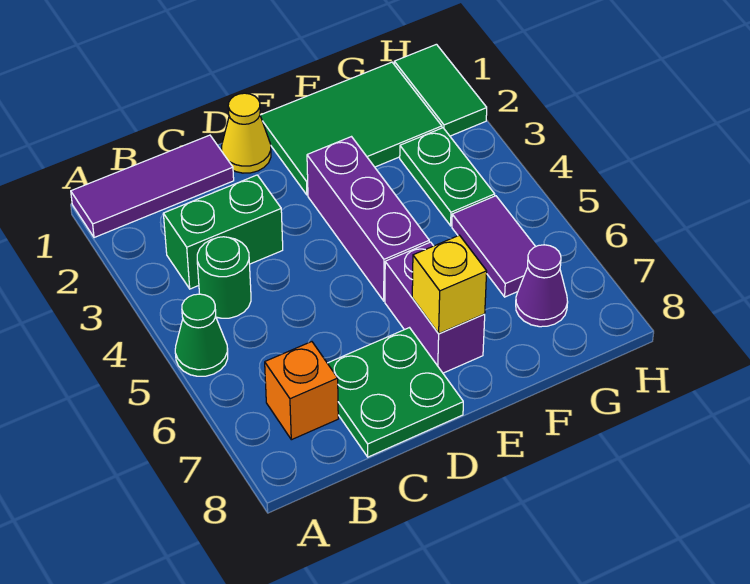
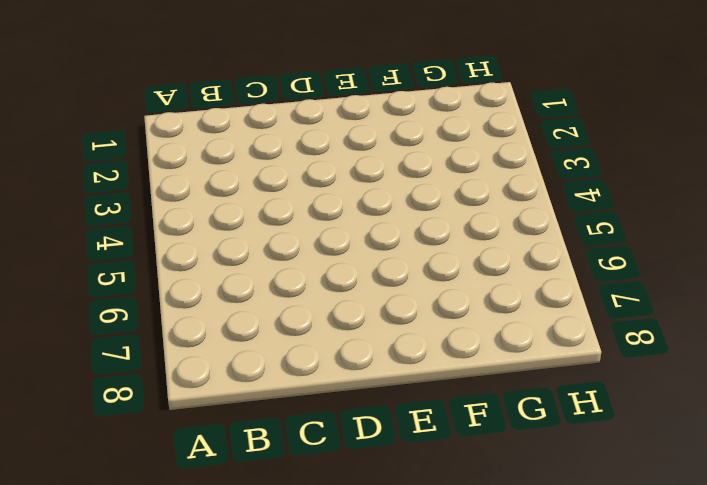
none -> purple tile A1:C1 level 1
none -> green cone A5 level 1
none -> green brick B3:C3 level 1

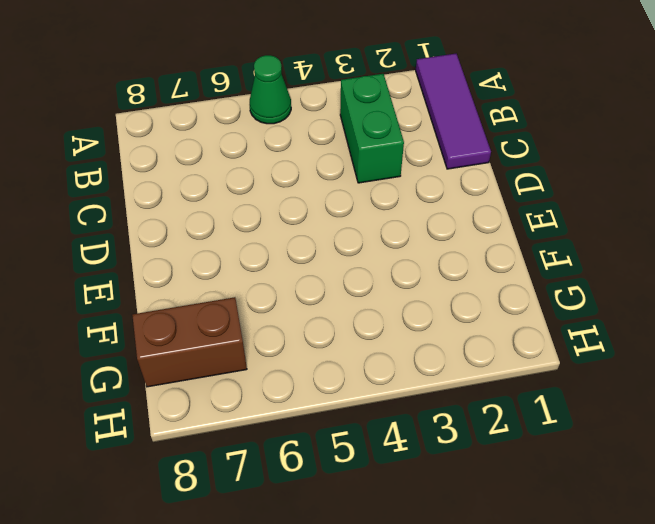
brown brick G7:G8 level 1 -> purple cone G7 level 1
none -> green round brick B4 level 1
none -> orange brick B7 level 1
none -> green plate C7:D8 level 1

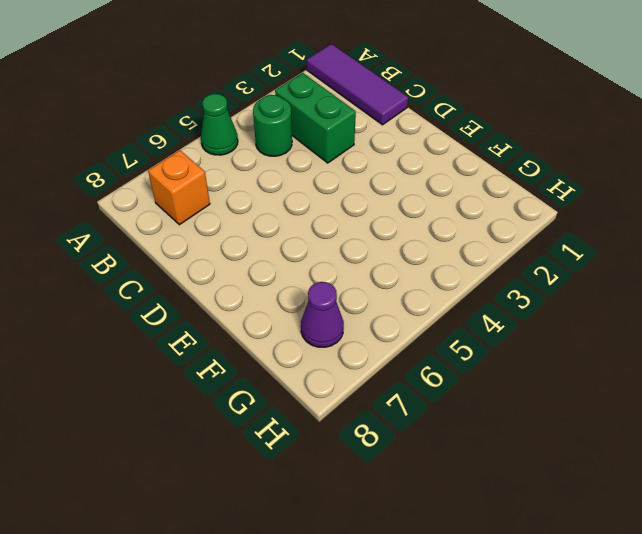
none -> green plate C7:D8 level 1
none -> yellow cone D1 level 1
none -> green tile E1:G2 level 1

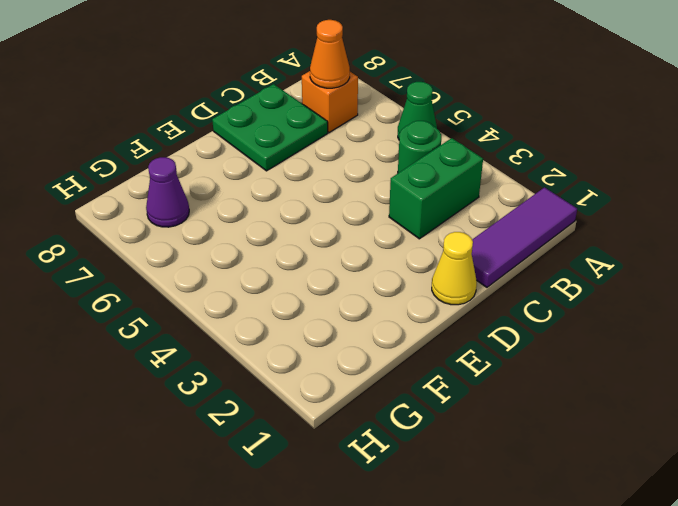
orange cone B7 level 2 -> none
none -> green tile E1:G2 level 1
none -> purple brick E3:E5 level 1
none -> purple brick E6:E7 level 1

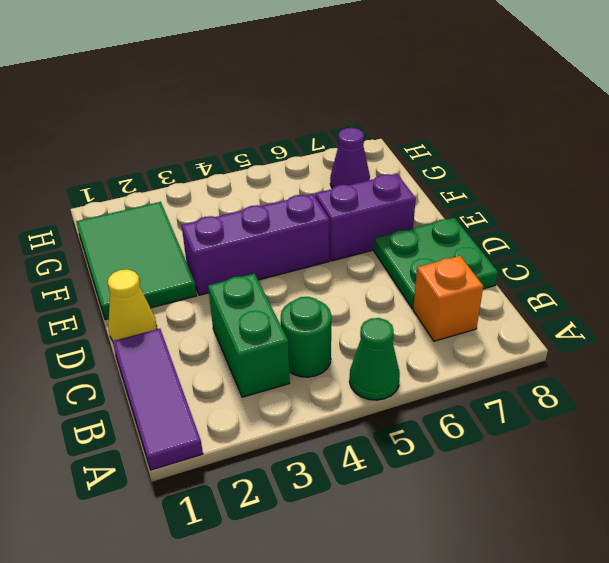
none -> green plate G3:G4 level 1
none -> purple tile G5:G6 level 1
none -> green tile H1:H2 level 1

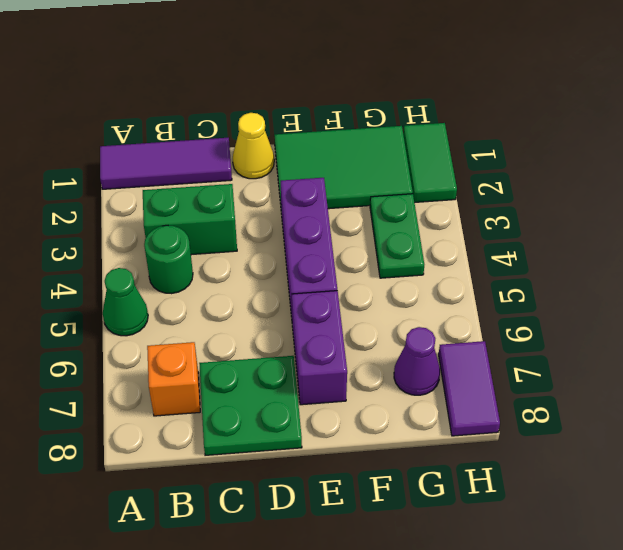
purple tile H7:H8 level 1 -> purple tile G5:G6 level 1
none -> yellow brick E7 level 2

